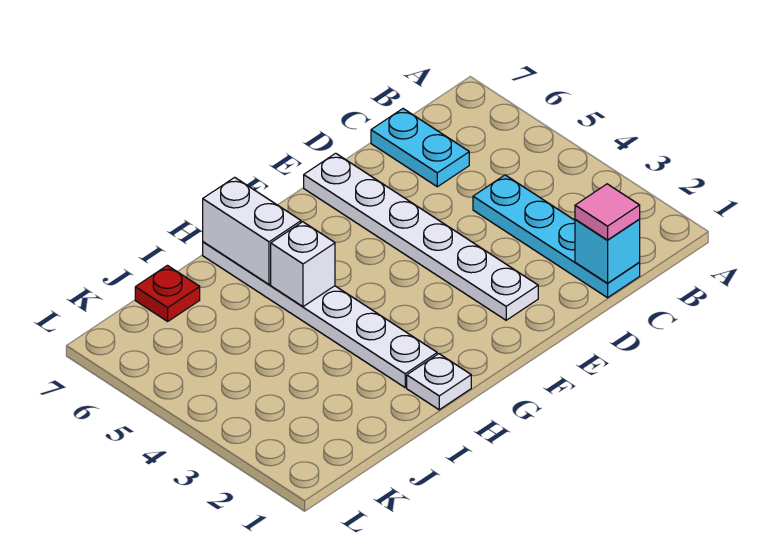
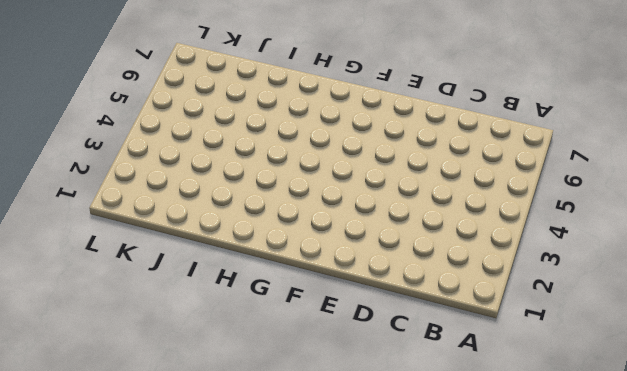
none -> cyan plate C1:C4 level 1
none -> cyan plate C6:C7 level 1

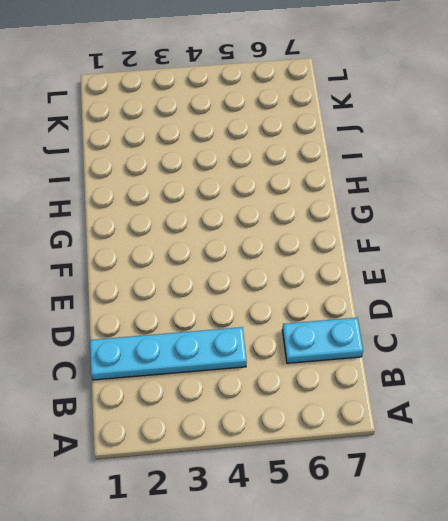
none -> white plate E2:E7 level 1
none -> white plate H1 level 1

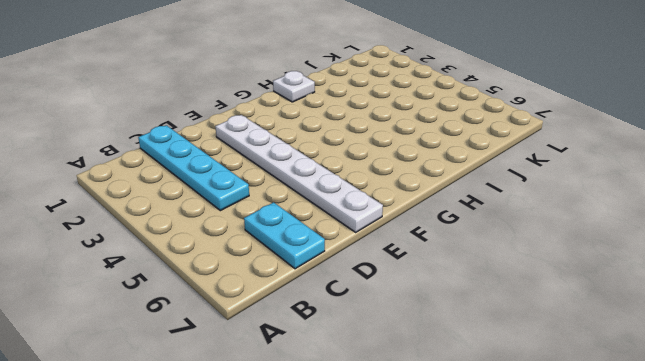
none -> white plate H2:H7 level 1
none -> red plate J7 level 1

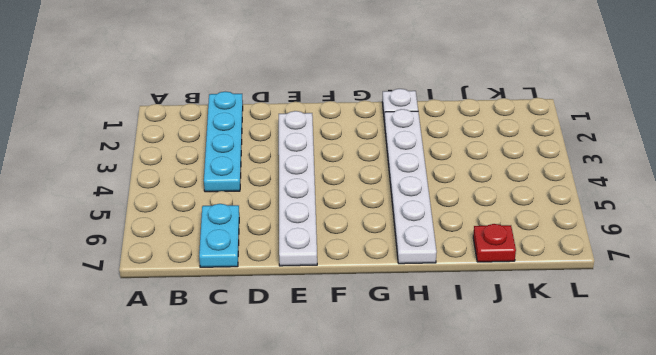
none -> cyan brick C1 level 2
none -> white brick H5 level 2

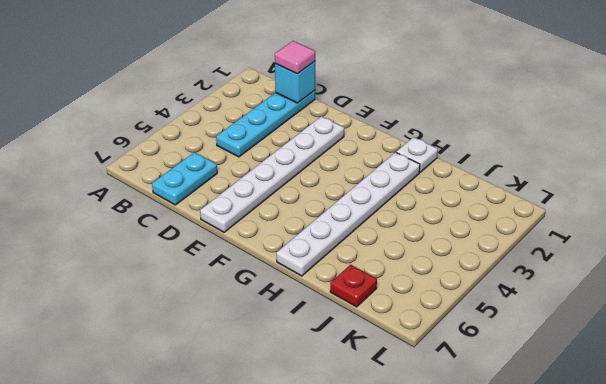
none -> white brick H5 level 2
none -> white brick H6:H7 level 2

